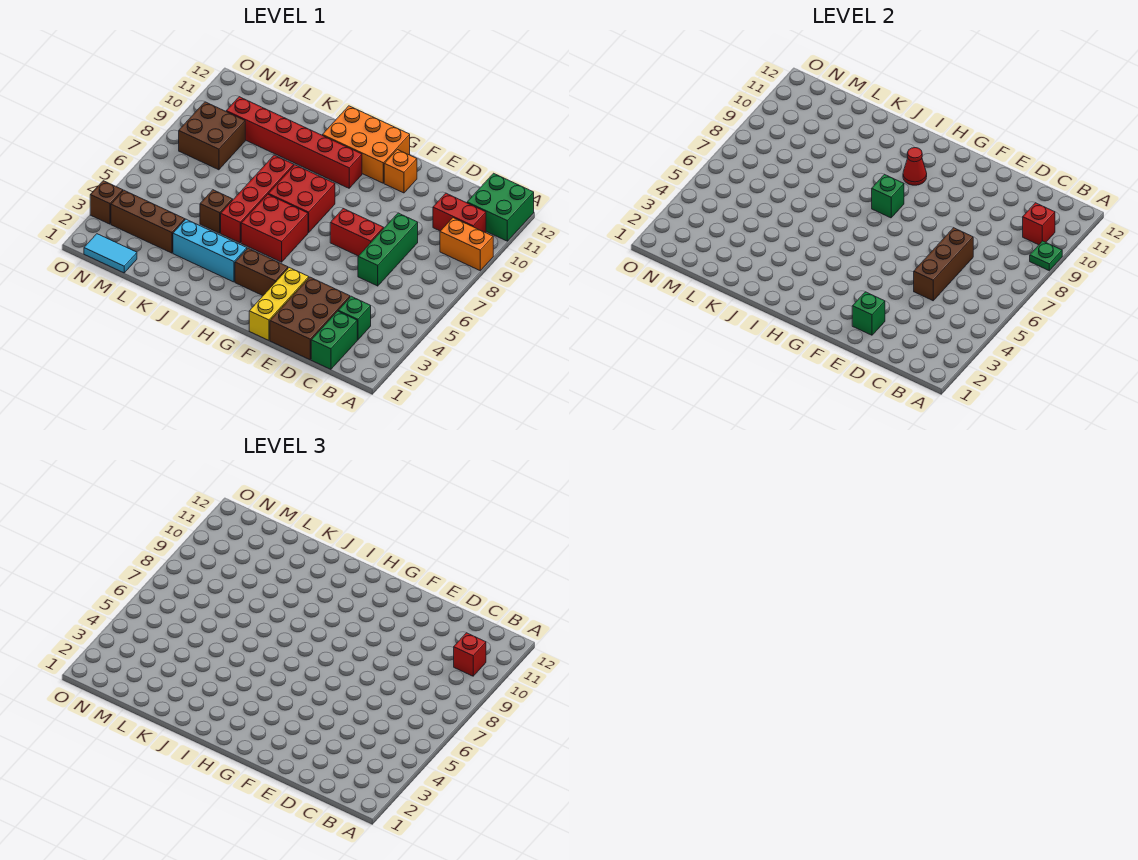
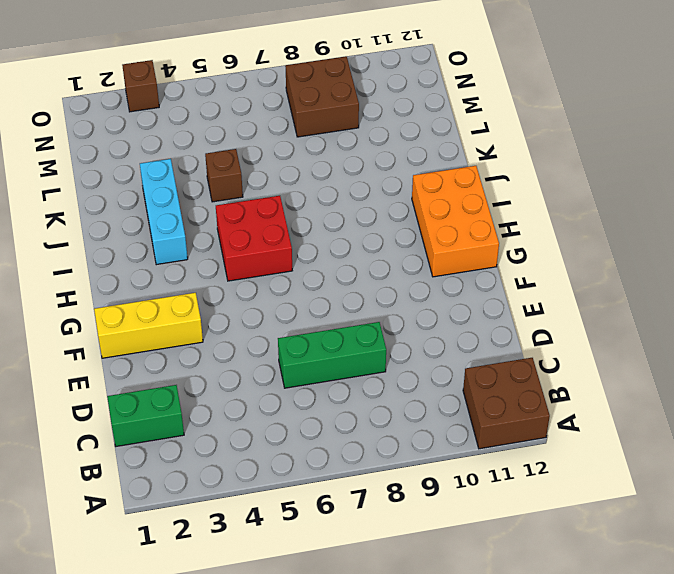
brown brick A11:B12 level 1 -> green brick A11:B12 level 1
none -> orange brick A9:B9 level 1
none -> red brick B10:C10 level 1
none -> green brick C3 level 1

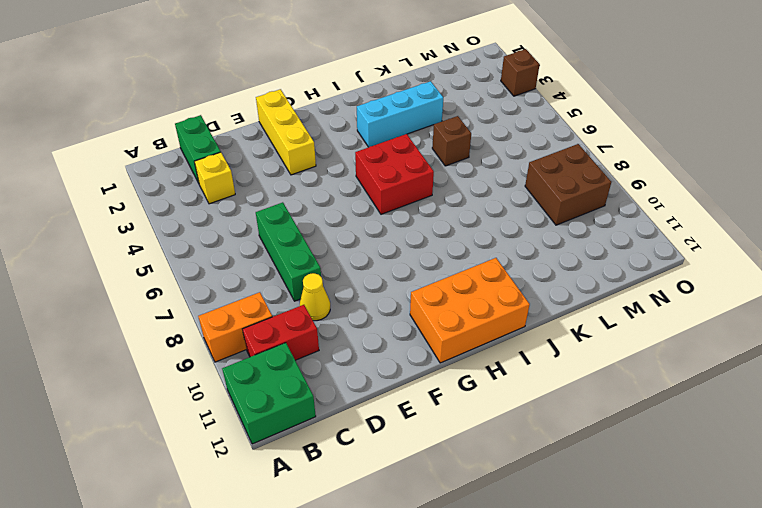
yellow brick C3 level 1 -> green brick C3 level 1
yellow cone D9 level 1 -> none
none -> brown brick D1:E3 level 1
none -> red brick E7:F7 level 1
none -> orange brick F11 level 1

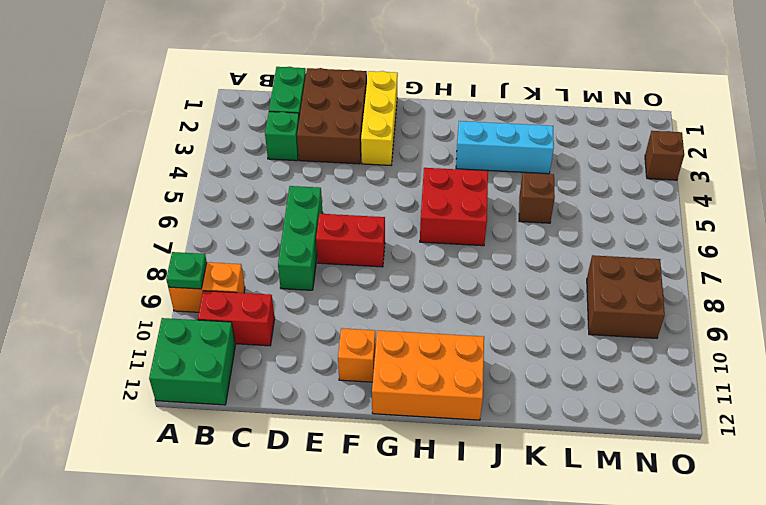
none -> brown brick G3:H3 level 1
none -> red brick H7:I8 level 1
none -> red brick H10:M10 level 1

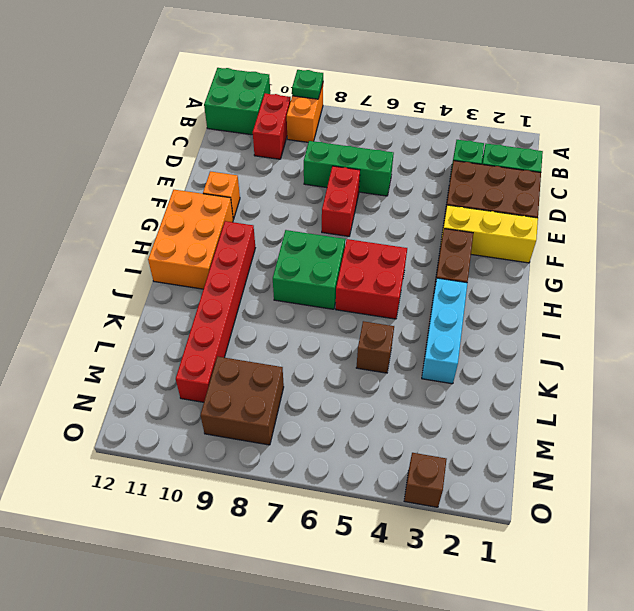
green brick H7:I8 level 1 -> red brick H7:I8 level 1
none -> red brick J5:J8 level 1
none -> brown brick L3:N3 level 1
none -> cyan tile M1:N1 level 1

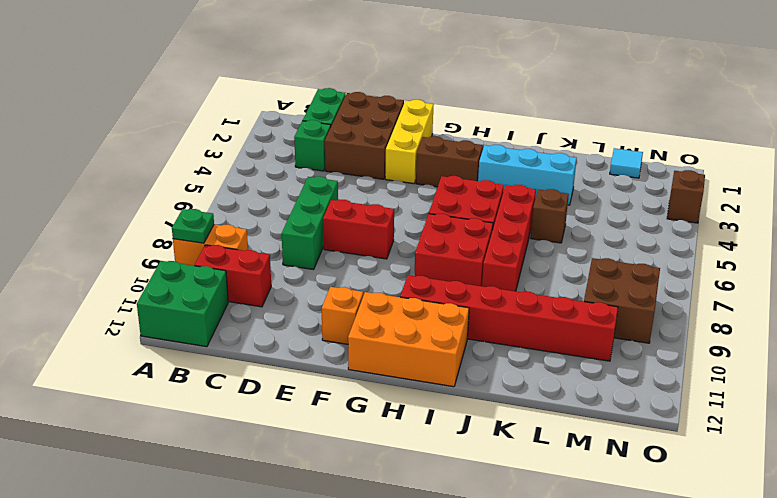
cyan tile M1 level 1 -> cyan tile M1:N1 level 1
none -> brown brick L3:N3 level 1
none -> red brick B10 level 2
none -> brown brick D5:D7 level 2

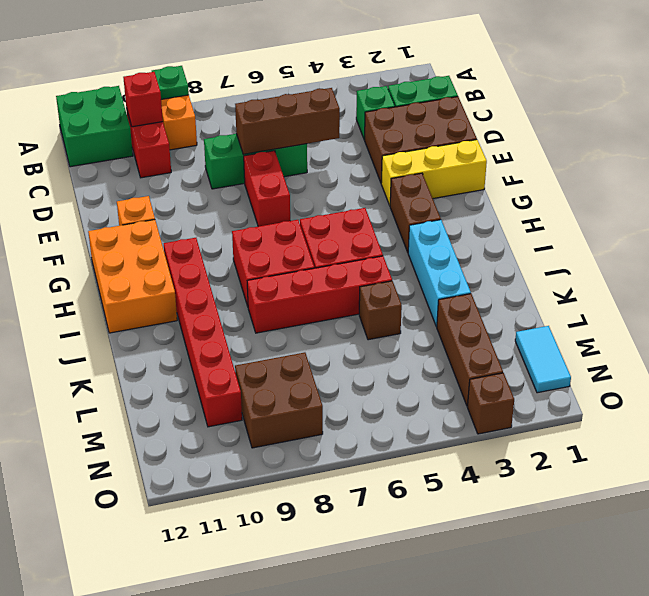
none -> green brick E2 level 2
none -> green brick H8 level 2
none -> red cone H10 level 2

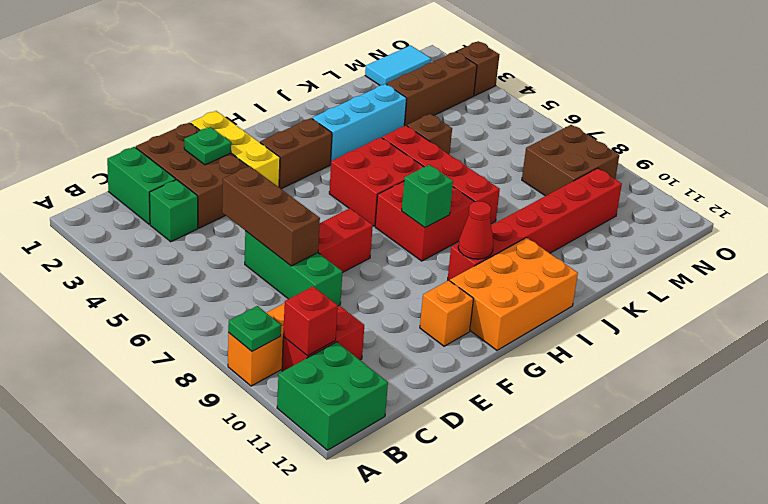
green plate E2 level 2 -> green brick E2 level 2
none -> red brick B10 level 3

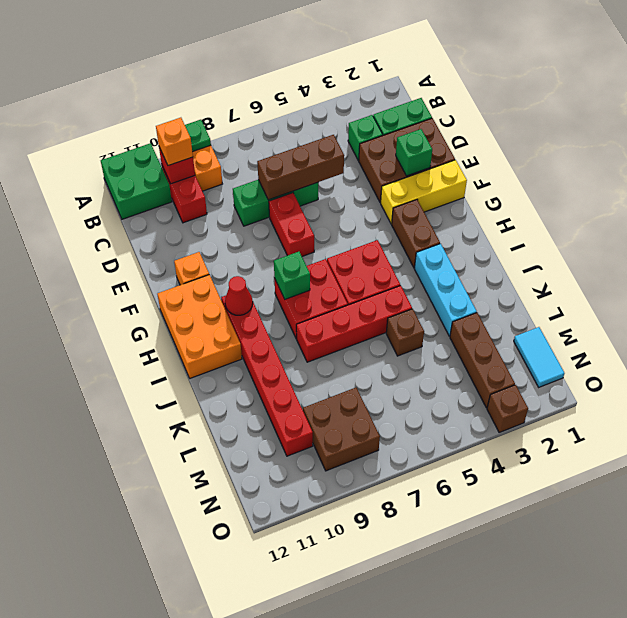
orange brick B10 level 3 -> red brick B10 level 3

